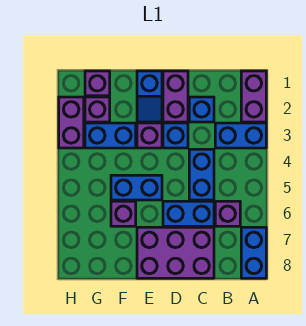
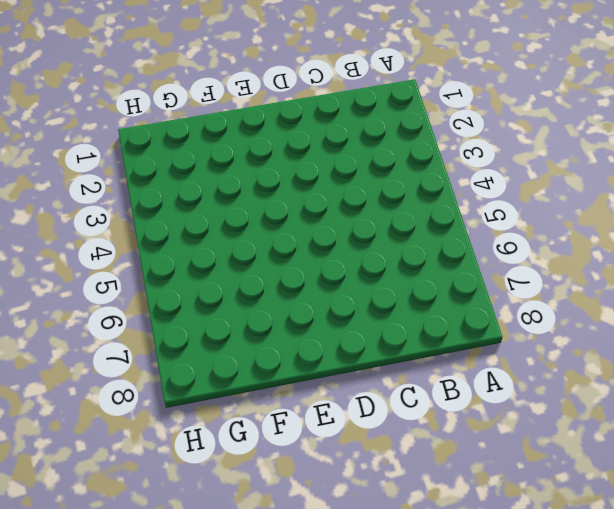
none -> purple brick A1:A2 level 1
none -> blue brick A3:B3 level 1
none -> blue brick A7:A8 level 1

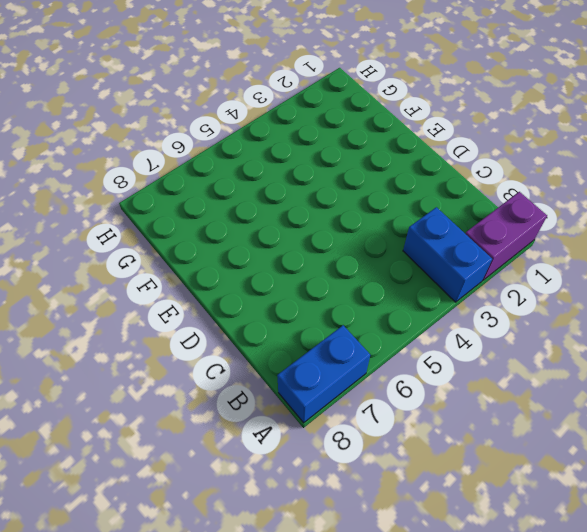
none -> purple brick B6 level 1
none -> blue brick C2 level 1
none -> blue brick C4:C5 level 1

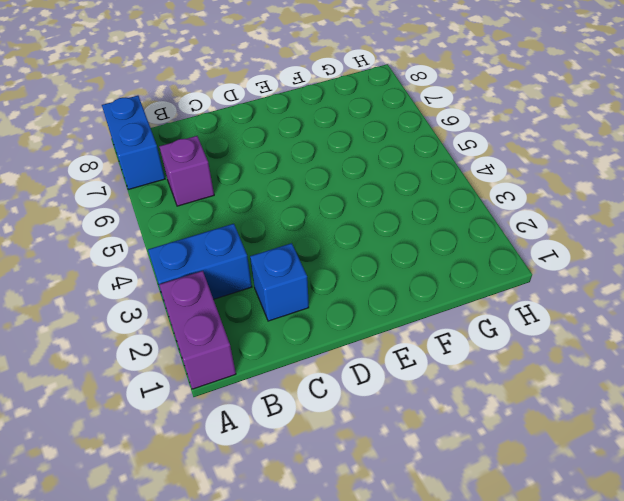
none -> blue brick C4:C5 level 1
none -> blue brick C6:D6 level 1
none -> purple brick C7:E8 level 1

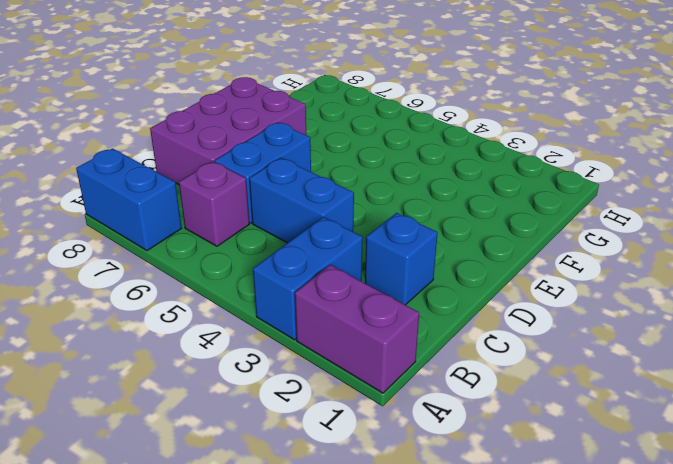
none -> purple brick D1:D2 level 1
none -> blue brick D3 level 1
none -> blue slope E1:E2 level 1 top 1

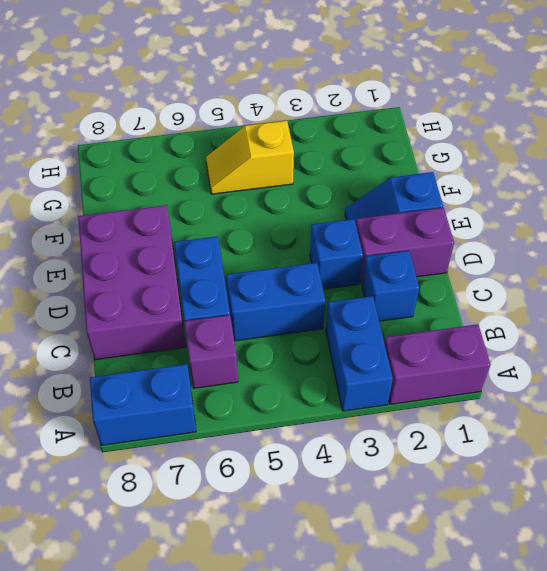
yellow slope G4:G5 level 1 top 4 -> none
none -> purple brick E3 level 1
none -> blue brick E5:F5 level 1
none -> blue brick F3:G3 level 1

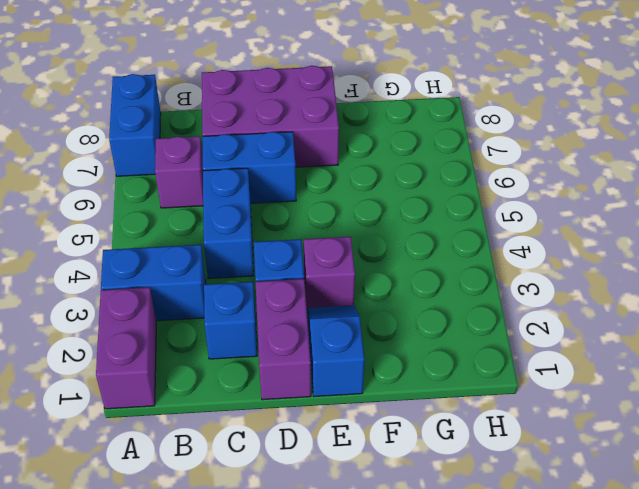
none -> blue brick E5:F5 level 1
none -> blue brick F3:G3 level 1
none -> purple brick F6 level 1

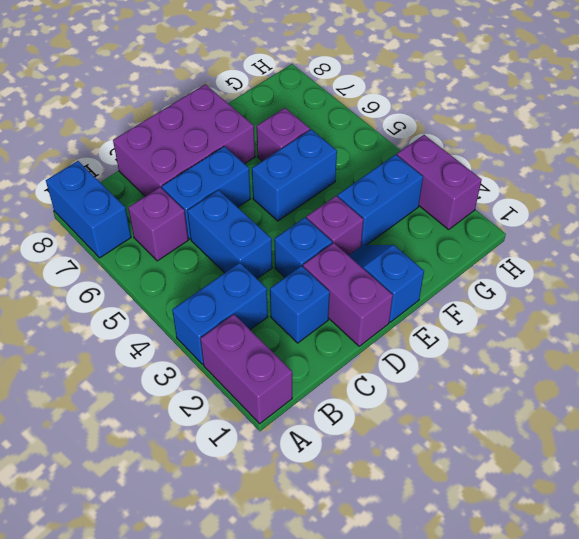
none -> purple brick G1 level 1
none -> purple brick G2 level 1

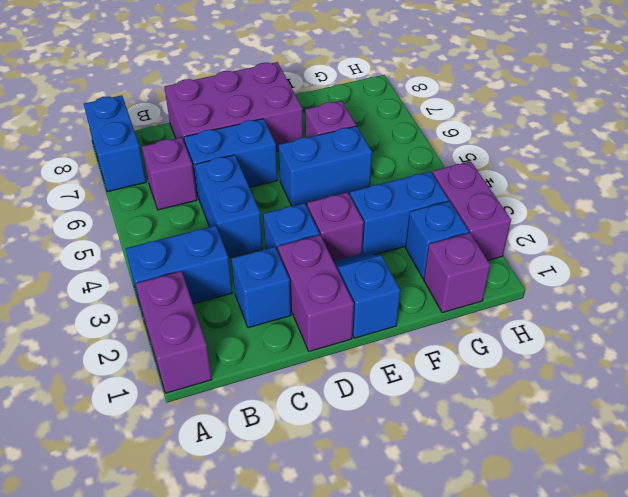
blue brick G2 level 1 -> purple brick G2 level 1

